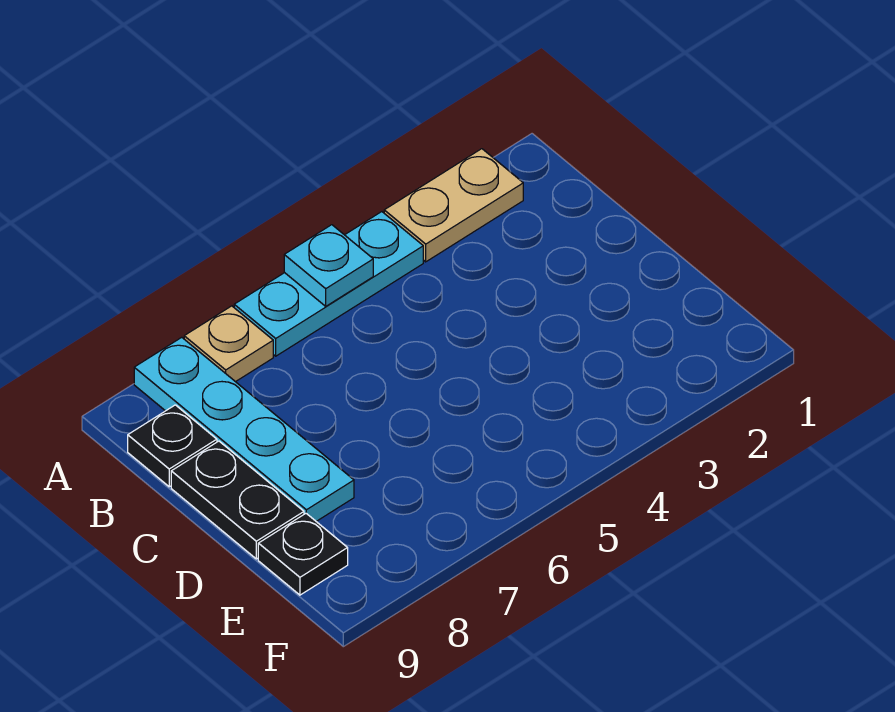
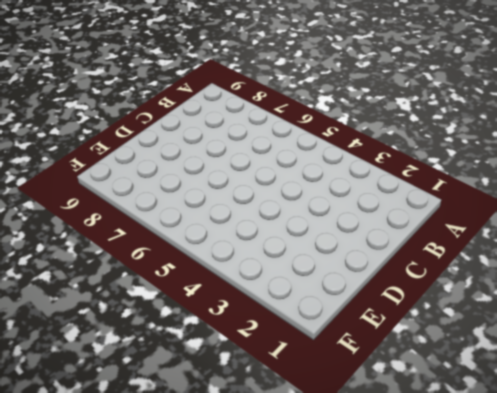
none -> tan plate A2:A3 level 1
none -> cyan plate A4:A6 level 1

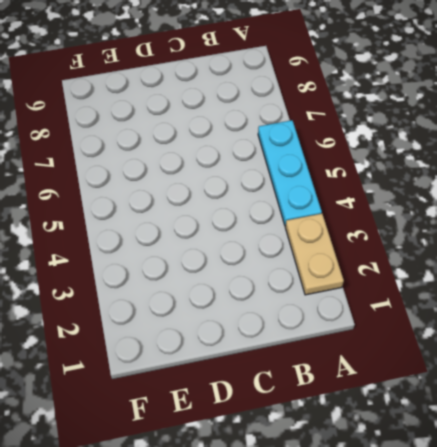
none -> tan plate A7 level 1
none -> cyan plate A8:D8 level 1

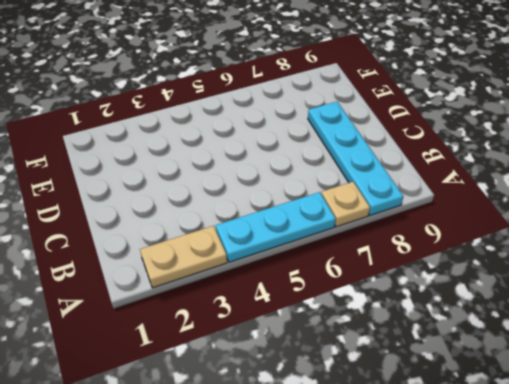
none -> black plate B9 level 1
none -> black plate C9:D9 level 1

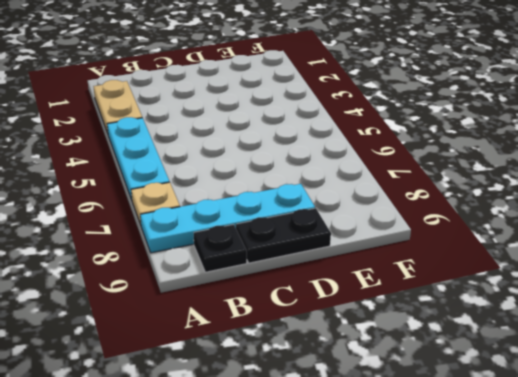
none -> black plate E9 level 1
none -> cyan plate A5 level 2

